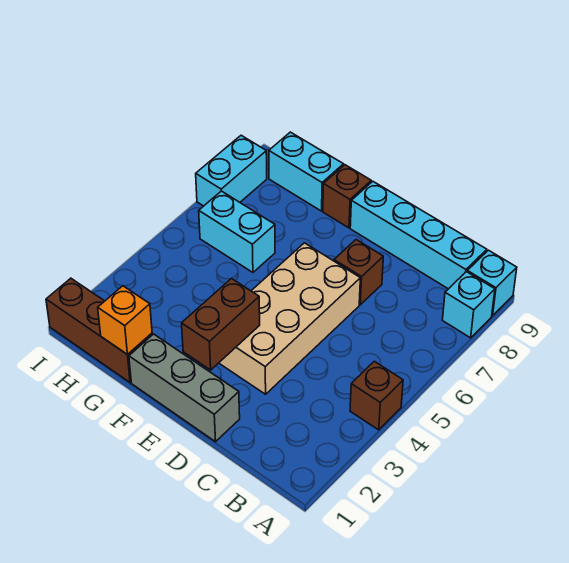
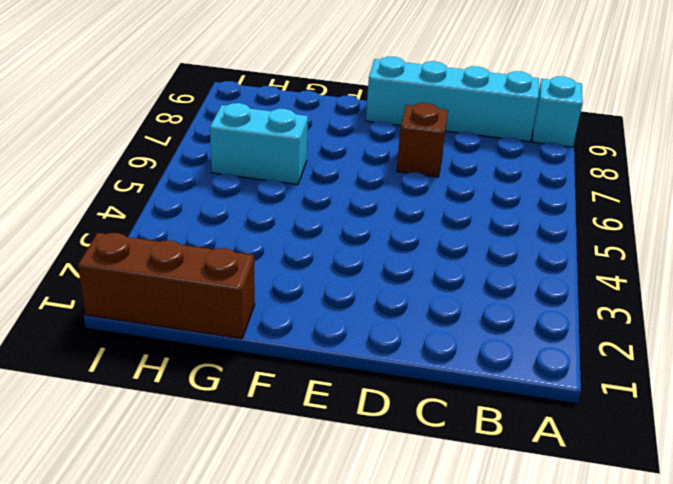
none -> brown brick A4 level 1
none -> cyan brick A8 level 1
none -> grey brick D1:F1 level 1

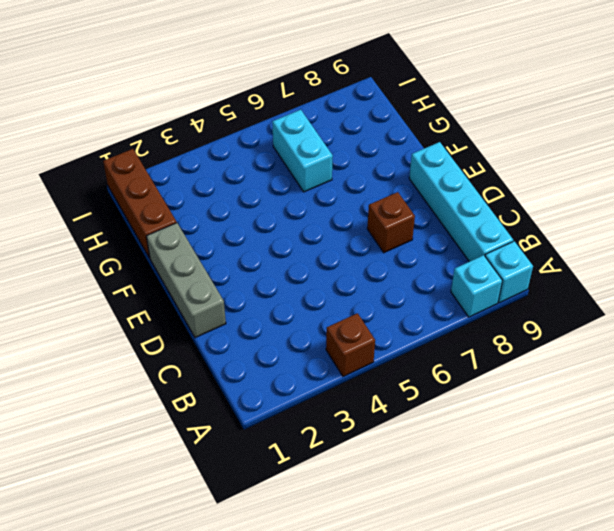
none -> tan brick D3:E6 level 1
none -> brown brick F9 level 1
none -> cyan brick G9:H9 level 1

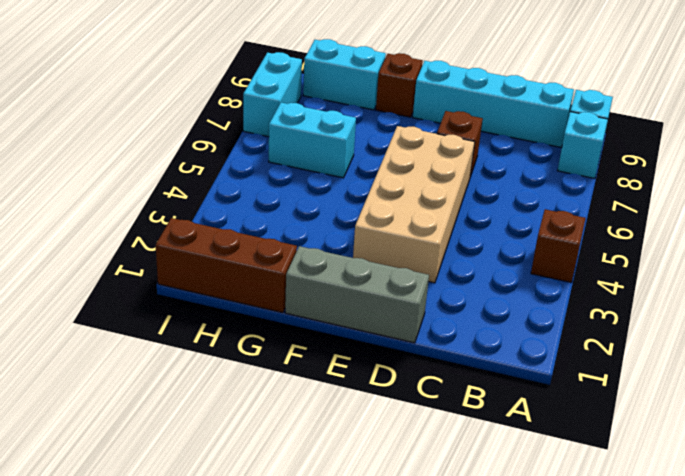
none -> brown brick E2:E3 level 2
none -> orange brick G1 level 2

